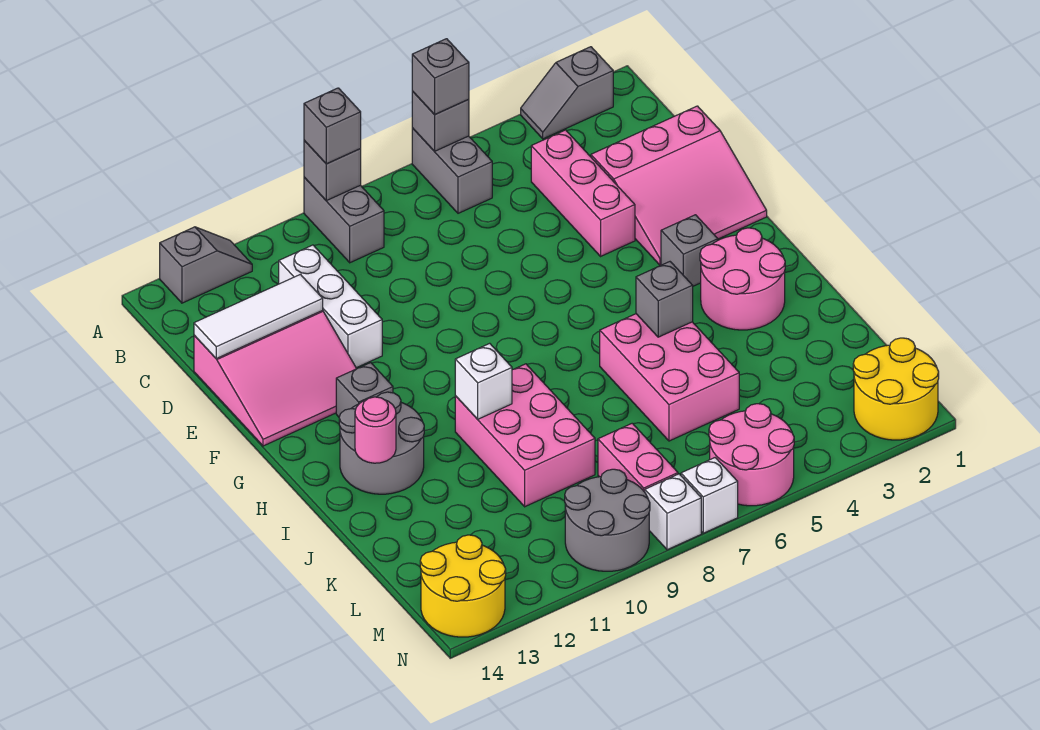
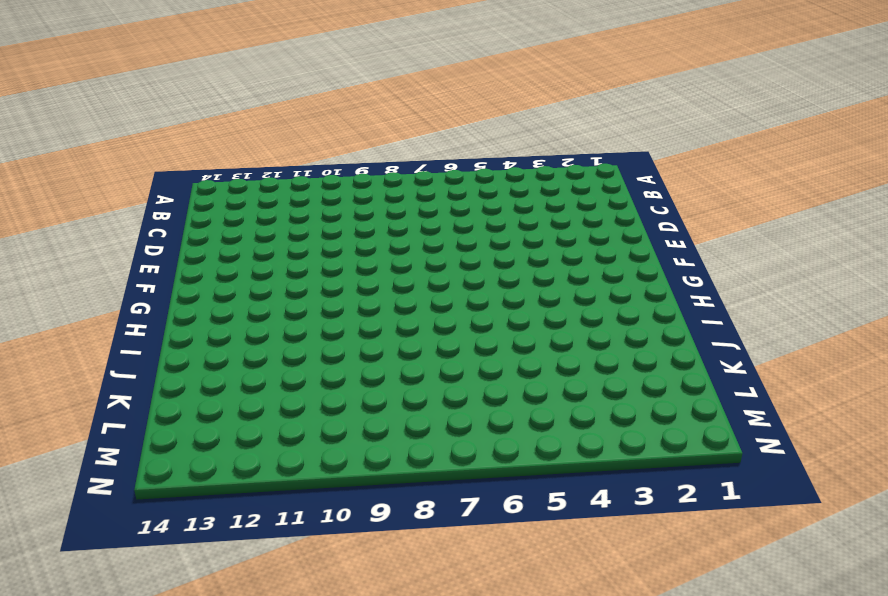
none -> grey slope A2:A3 level 1 top 2
none -> grey brick A6:B6 level 1
none -> grey brick A9:B9 level 1

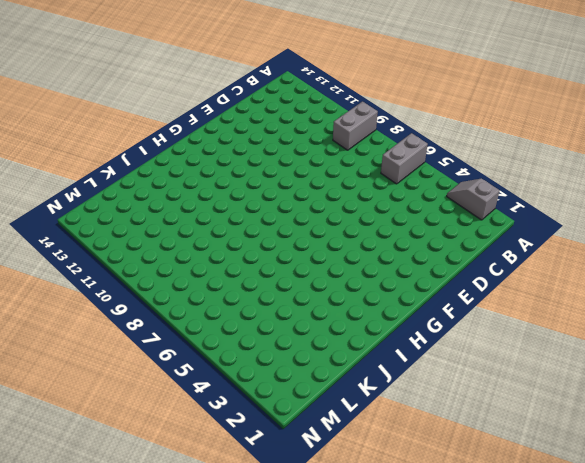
none -> grey slope A12:A13 level 1 top 13
none -> pink brick C4:E4 level 1
none -> white brick C11:E11 level 1

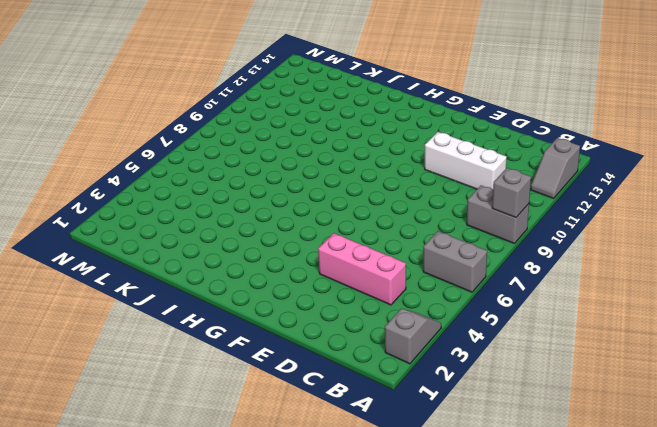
none -> pink slope D1:F3 level 1 top D
none -> pink slope D12:F14 level 1 top D
none -> grey brick G3 level 1

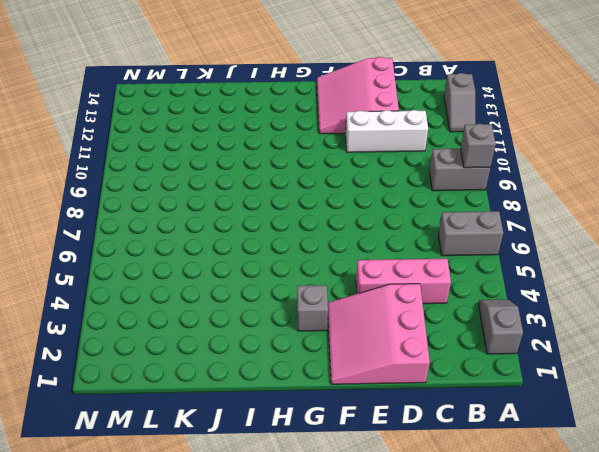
none -> grey brick G12 level 1
none -> pink round brick H2:I3 level 1
none -> grey round brick H12:I13 level 1

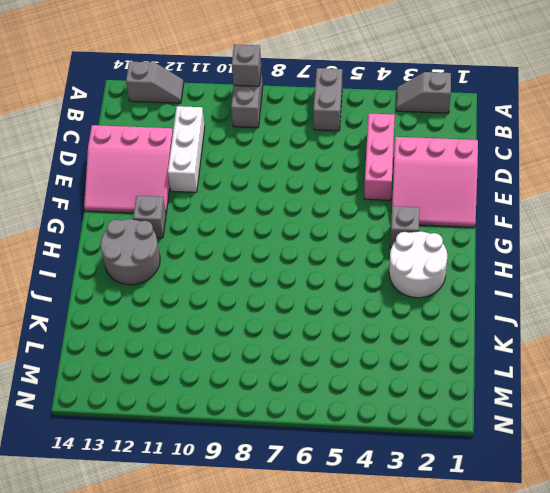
white round brick H2:I3 level 1 -> pink round brick H2:I3 level 1
none -> pink brick I5:K6 level 1
none -> pink brick I9:K10 level 1
none -> pink brick L8:M8 level 1

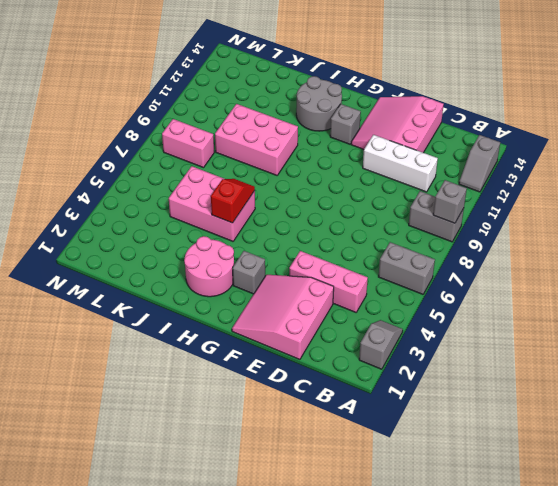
red slope I5:I6 level 2 top 5 -> grey brick I5 level 2
none -> yellow round brick M1:N2 level 1
none -> pink round brick M5:N6 level 1
none -> grey round brick M9:N10 level 1

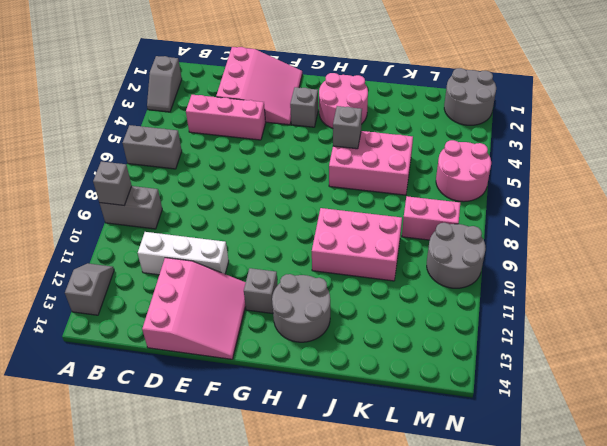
grey round brick M1:N2 level 1 -> yellow round brick M1:N2 level 1
none -> yellow round brick M13:N14 level 1
none -> white brick N7 level 1
none -> white brick N8 level 1

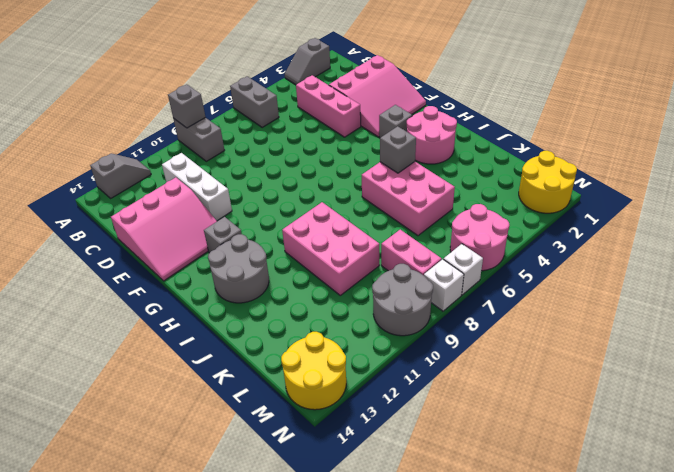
none -> grey brick A6 level 2
none -> white tile D12:D14 level 2
none -> white brick I10 level 2

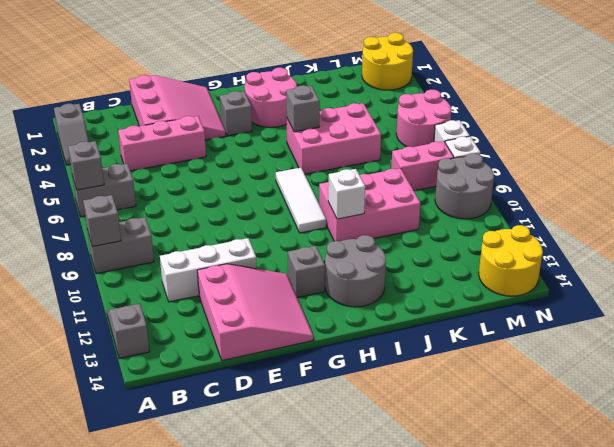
white tile H7:H9 level 1 -> white tile D12:D14 level 2
none -> pink round brick I13 level 2
none -> grey brick A6 level 3
none -> grey brick A9 level 3

